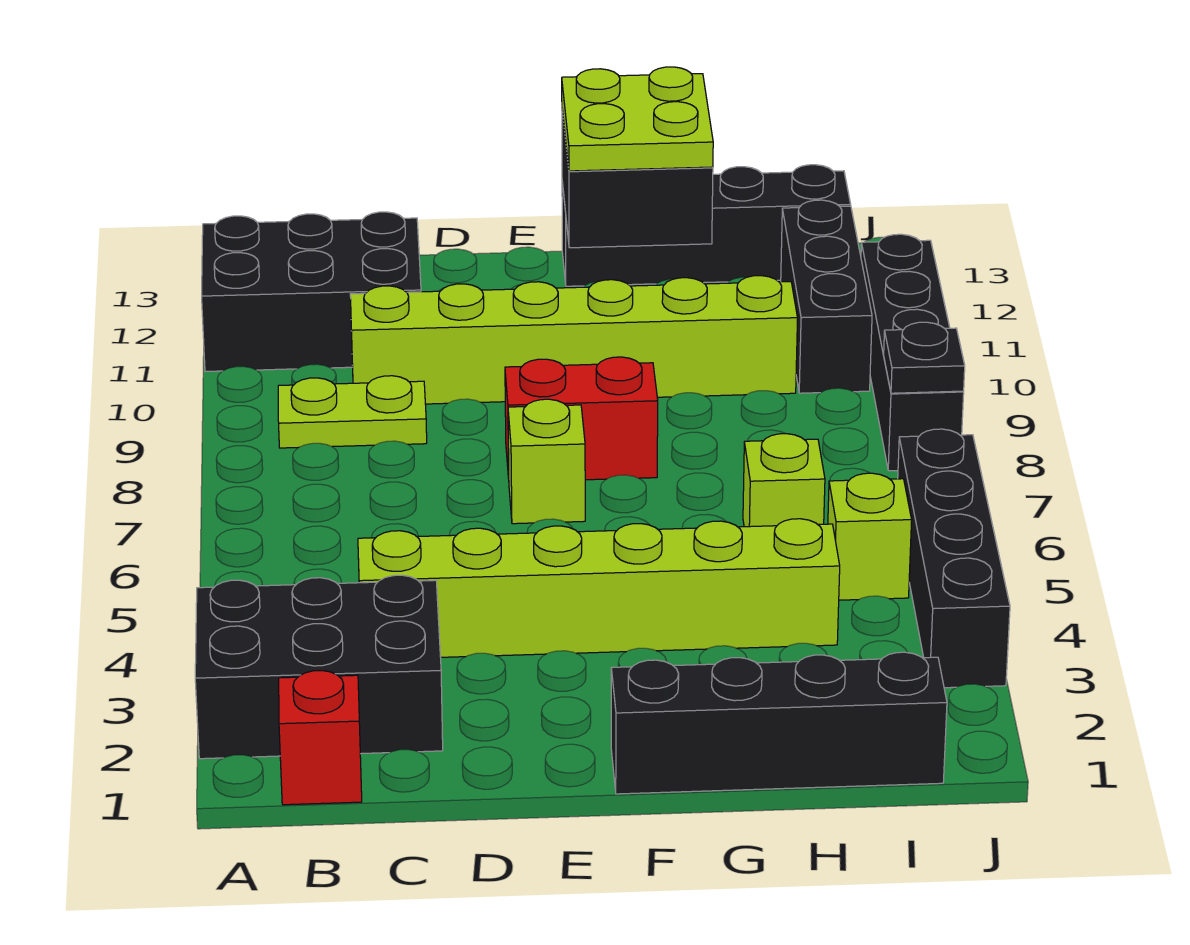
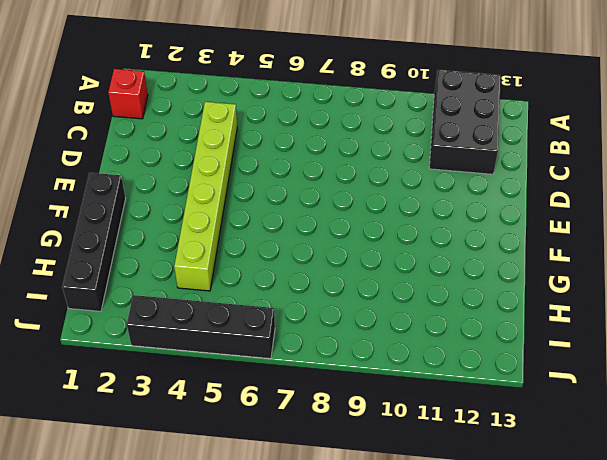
none -> black brick A2:C3 level 1
none -> lime plate B9:C9 level 1
none -> lime brick C10:H10 level 1

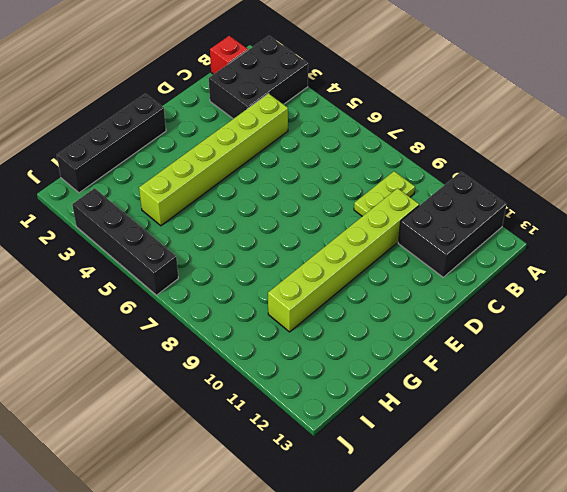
none -> lime brick E7 level 1
none -> red brick E8:F8 level 1
none -> black brick F13:I13 level 1

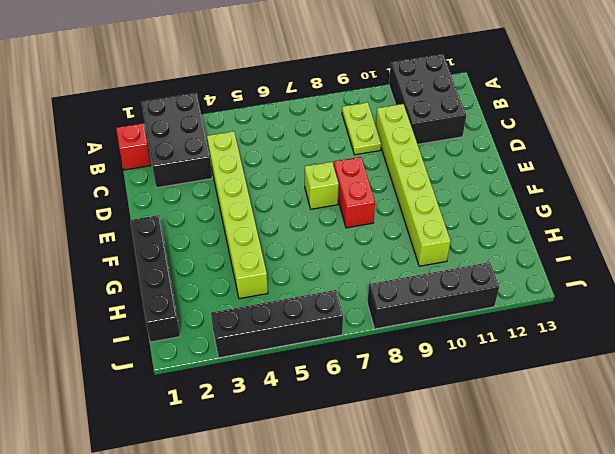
none -> black brick F13:I13 level 1
none -> lime brick H6 level 1
none -> lime brick I5 level 1

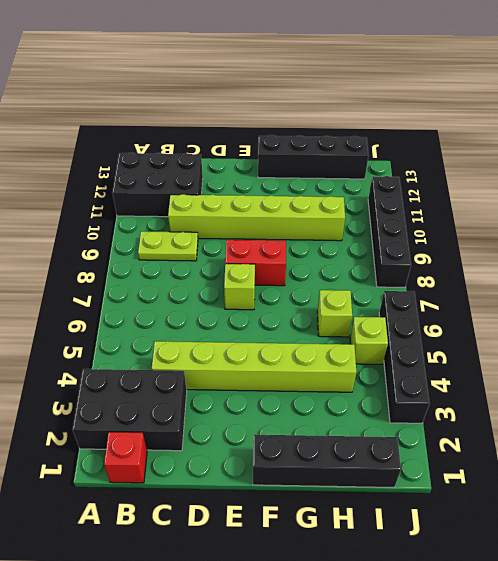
none -> black brick I10:I12 level 1
none -> black brick F12:G13 level 2
none -> black plate J8 level 2

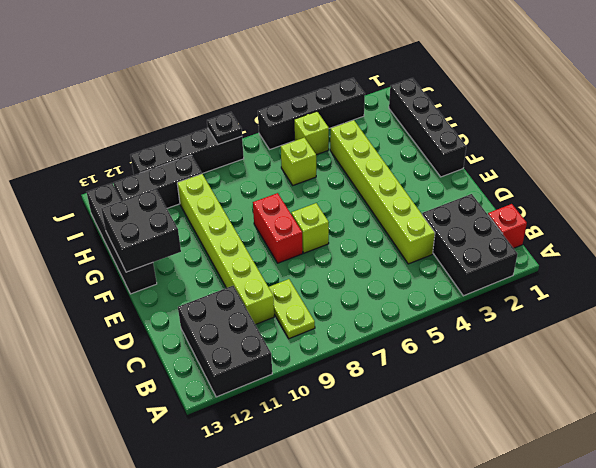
none -> lime plate F12:G13 level 3

